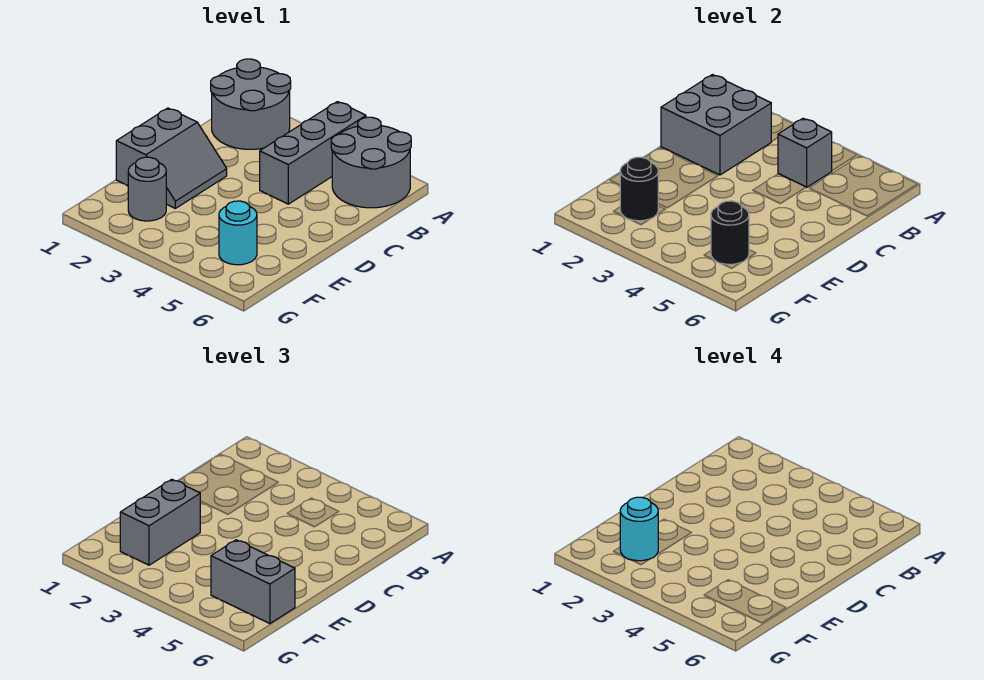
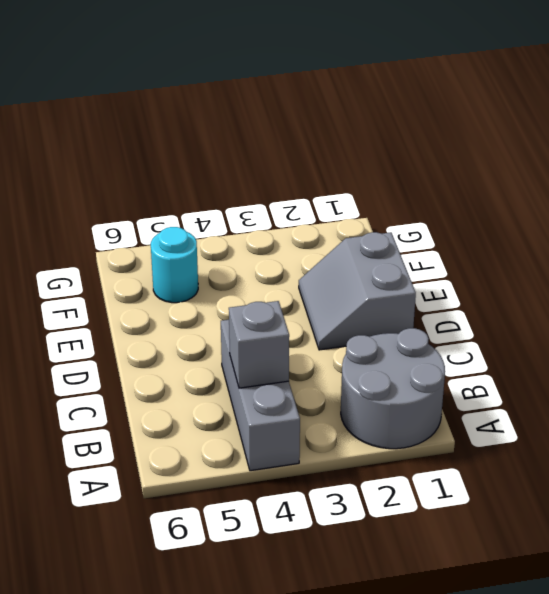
none -> grey round brick A5:B6 level 1
none -> grey round brick F2 level 1
none -> grey brick B1:C2 level 2

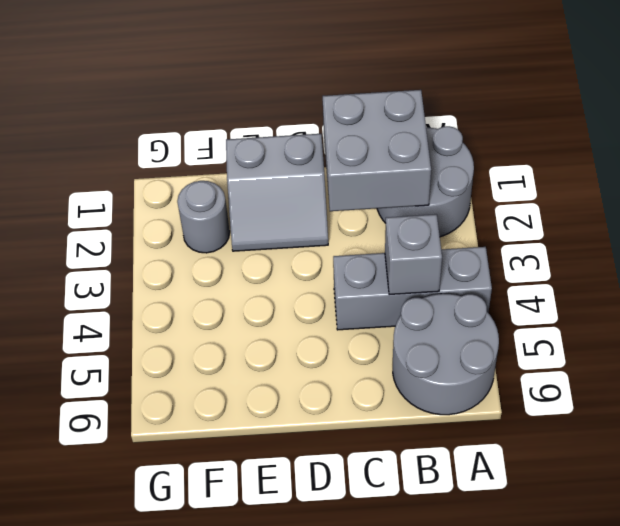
none -> cyan round brick F5 level 1
none -> black round brick F2 level 2
none -> black round brick F5 level 2

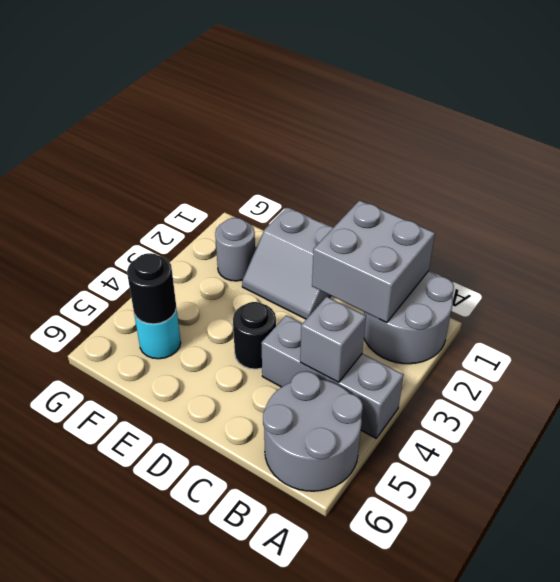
black round brick D4 level 1 -> black round brick F2 level 2
none -> grey brick E2:F2 level 3
none -> grey brick F5:F6 level 3
none -> cyan round brick F2 level 4

